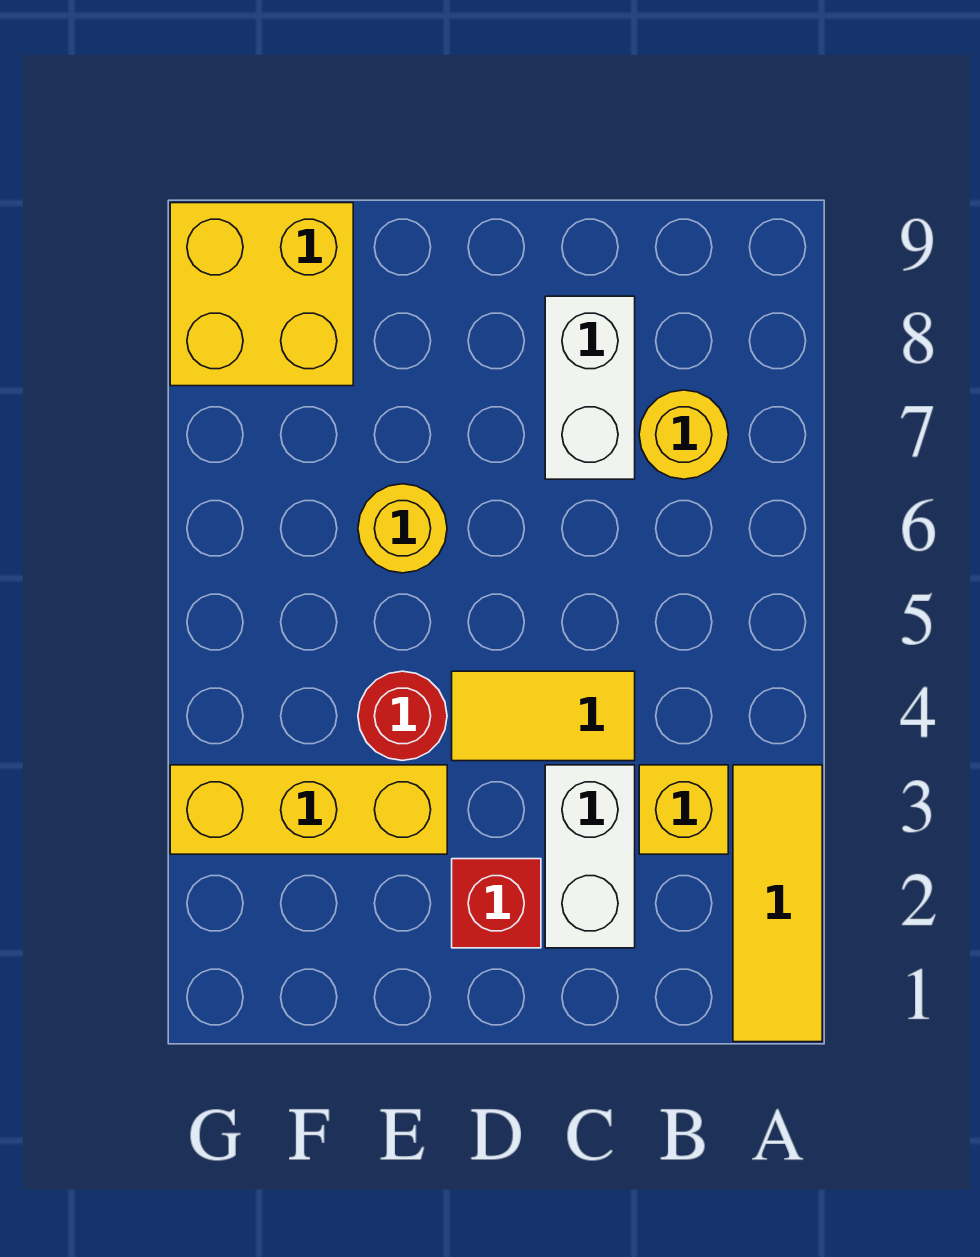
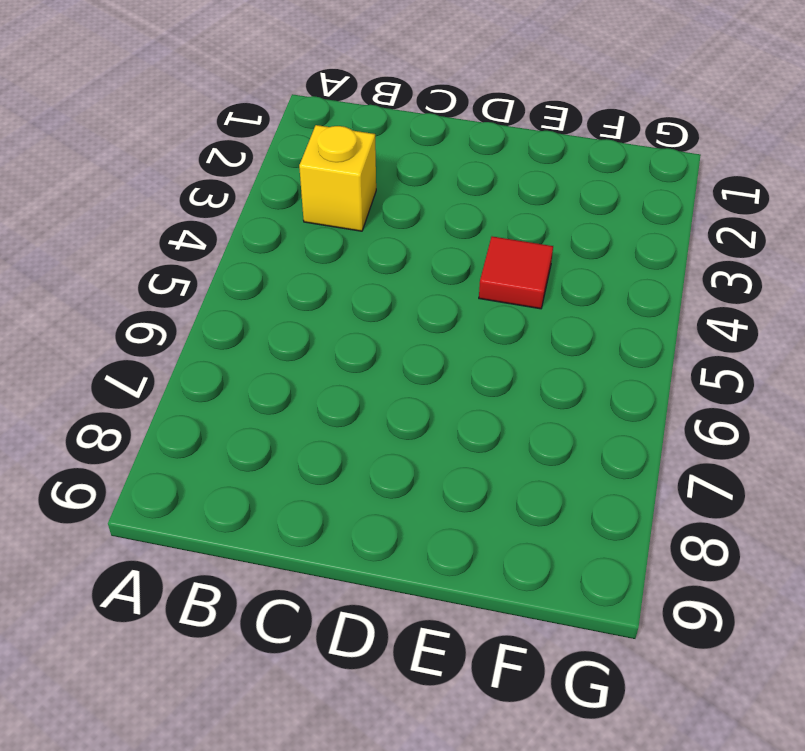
red tile E4 level 1 -> red round brick E4 level 1
none -> yellow tile A1:A3 level 1
none -> yellow round brick B7 level 1

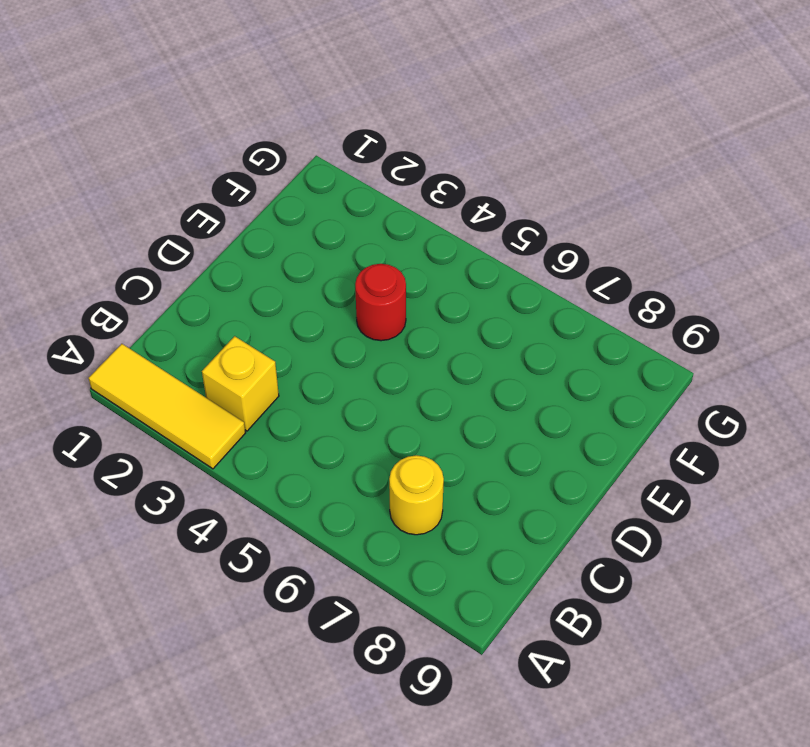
none -> white brick C2:C3 level 1
none -> yellow tile C4:D4 level 1

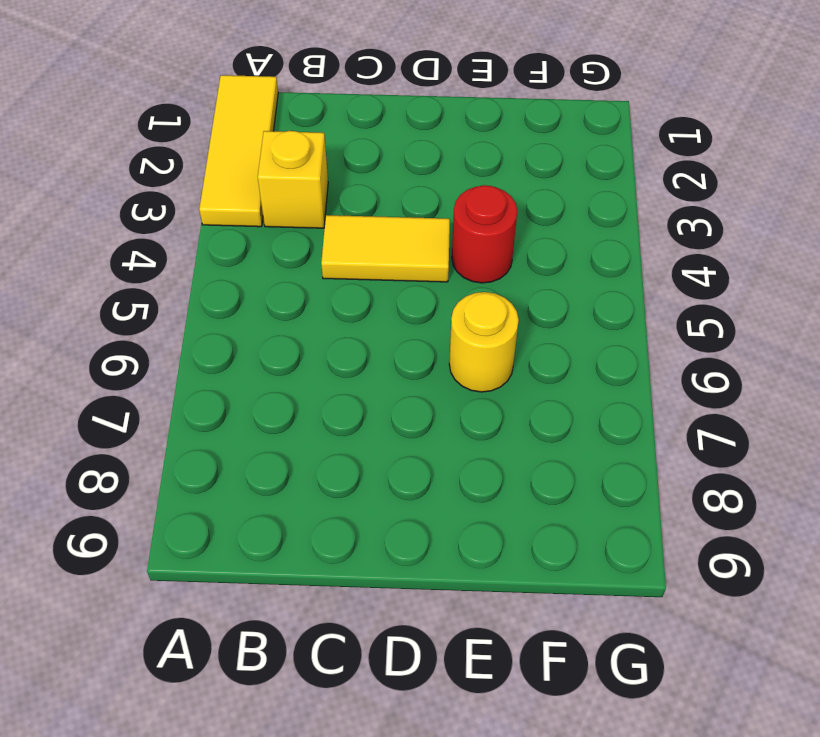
none -> yellow round brick B7 level 1
none -> white brick C2:C3 level 1

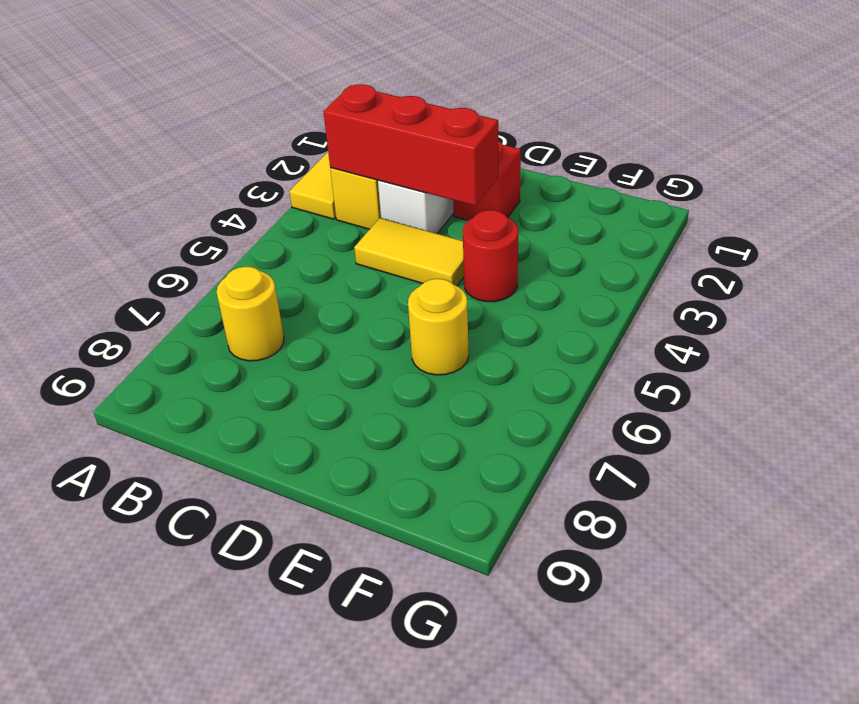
red brick B3:D3 level 2 -> none
none -> white brick C7:C8 level 1
none -> yellow brick E3:G3 level 1

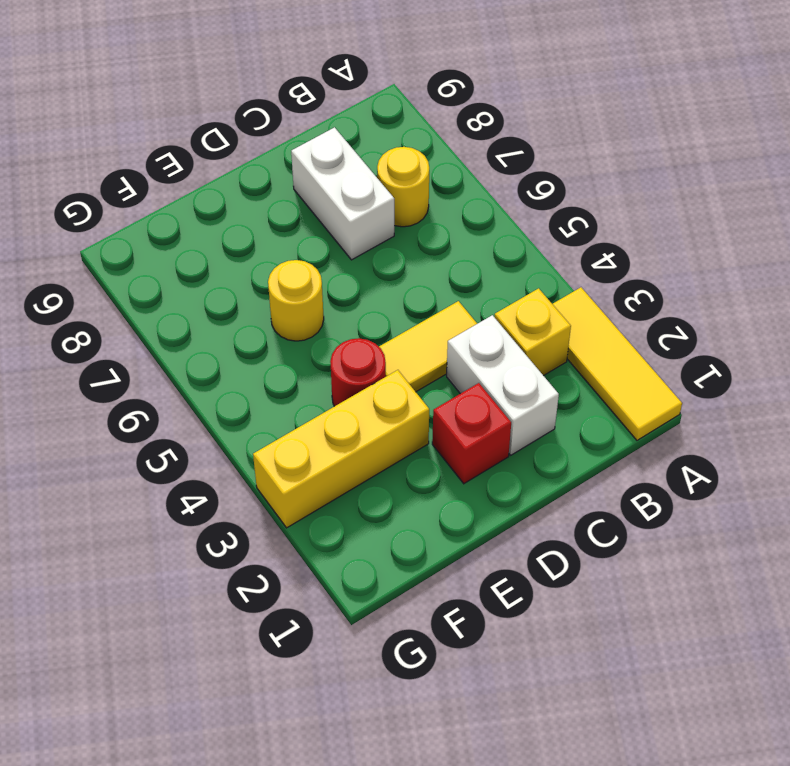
none -> yellow brick F8:G9 level 1

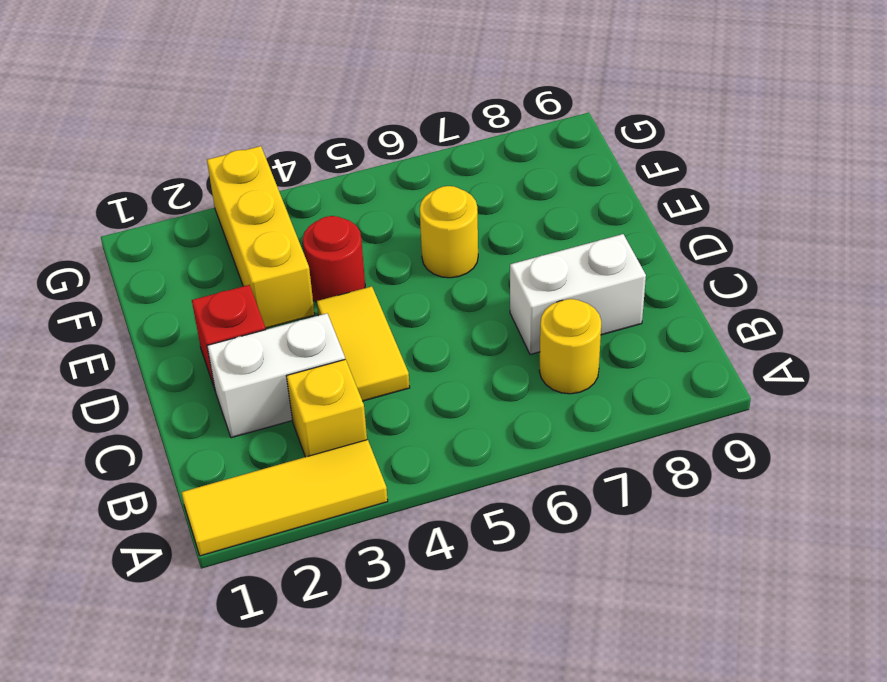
none -> yellow brick F8:G9 level 1

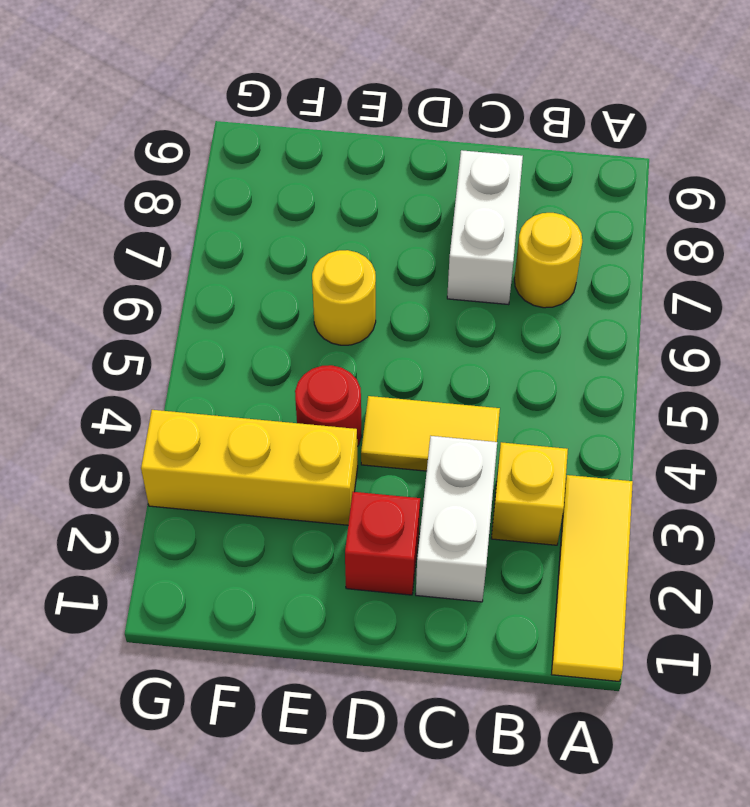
none -> yellow brick F8:G9 level 1

